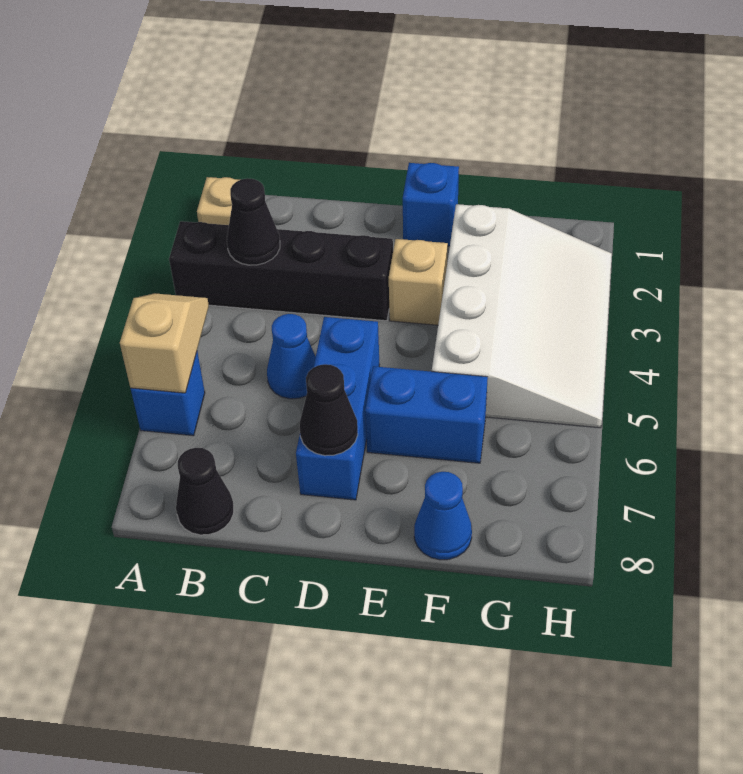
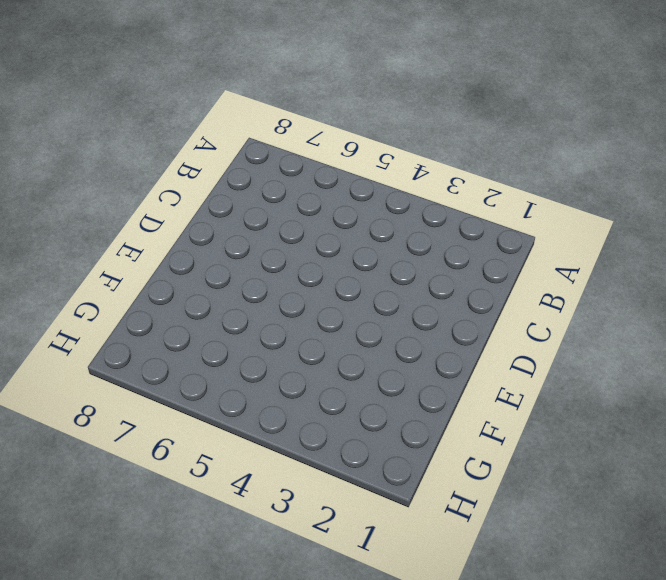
none -> tan plate A1 level 1
none -> black brick A3:D3 level 1
none -> blue brick A6 level 1

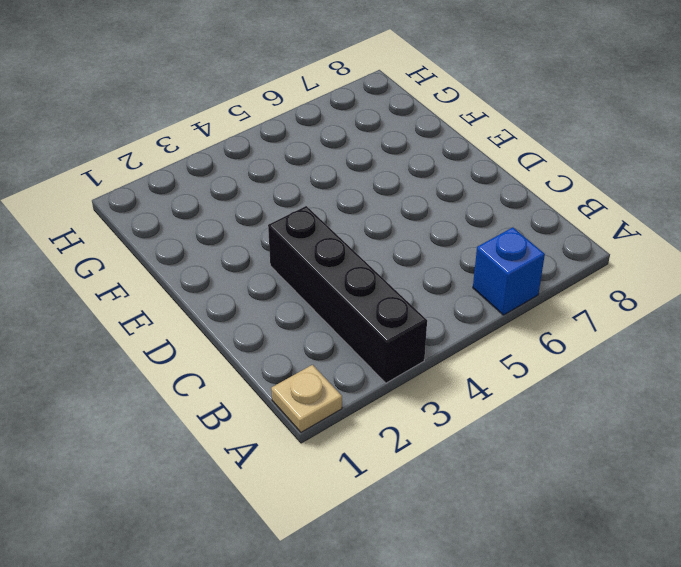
none -> black cone B8 level 1
none -> blue cone C5 level 1
none -> blue brick D5:D7 level 1

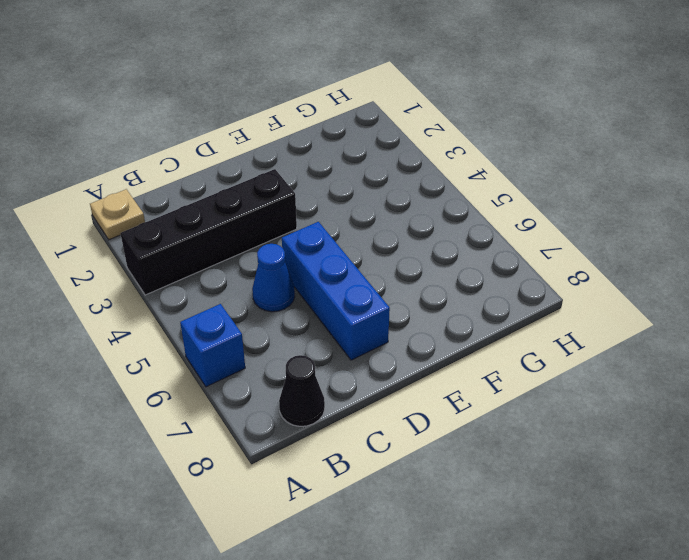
none -> blue brick E1 level 1
none -> tan brick E3 level 1
none -> blue brick E6:F6 level 1

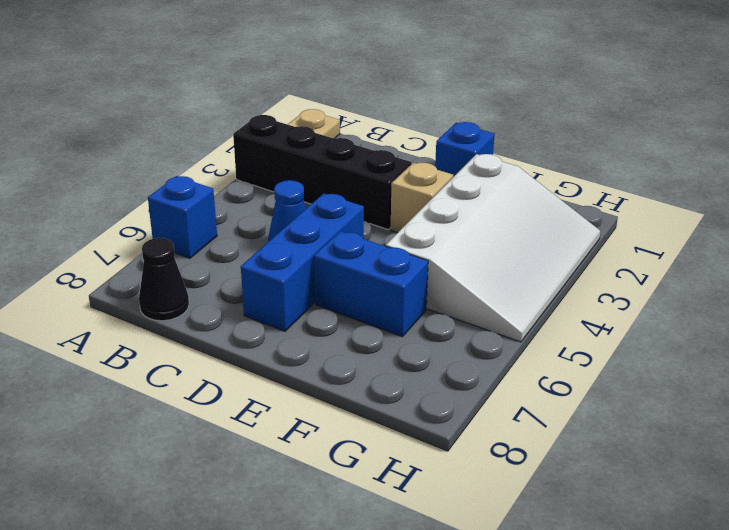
none -> blue cone F8 level 1
none -> tan slope A5:A6 level 2 top 6
none -> black cone B3 level 2

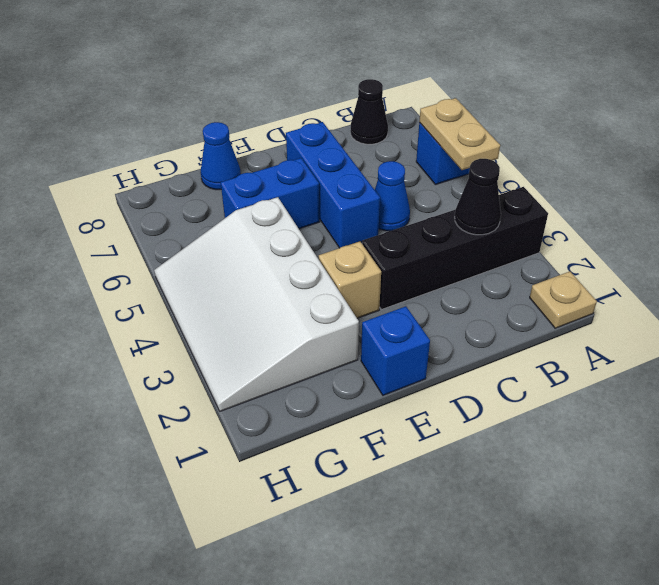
tan plate A5:A6 level 2 -> tan slope A5:A6 level 2 top 6
none -> black cone D7 level 2

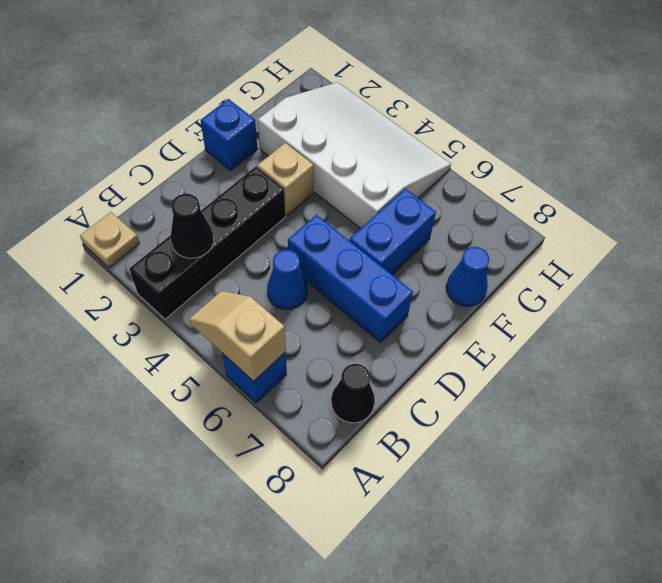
none -> black cone D7 level 2

